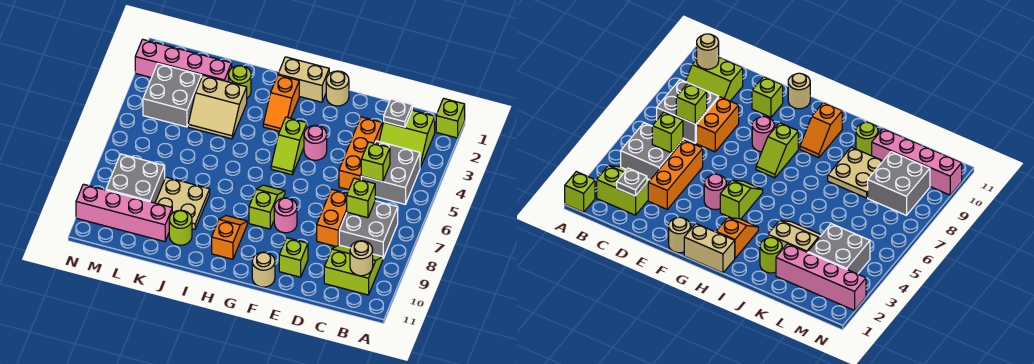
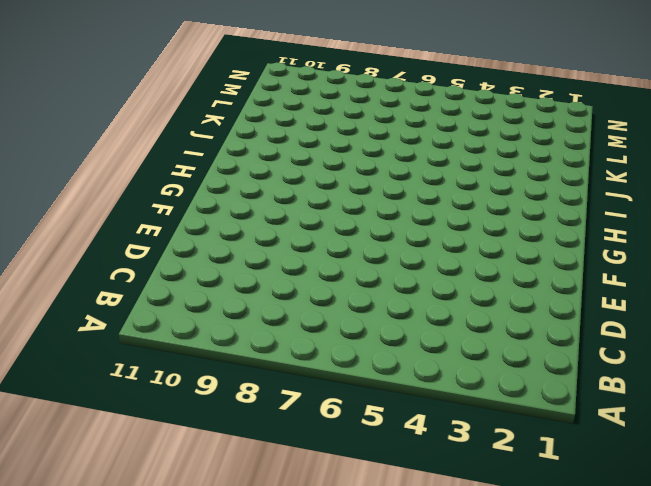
none -> lime brick A1 level 1
none -> lime slope B2:C3 level 1 top 2
none -> grey brick B4:C5 level 1

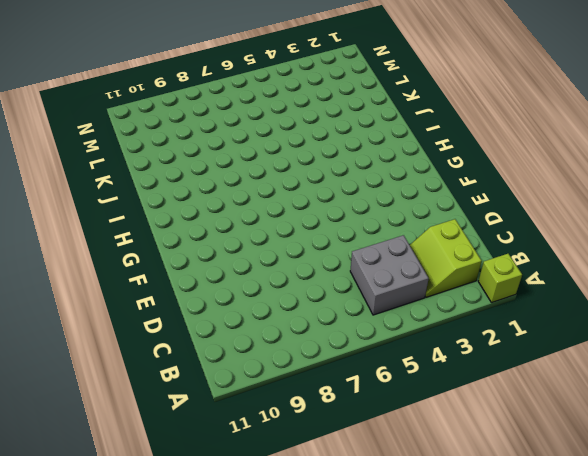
none -> grey brick B7:C8 level 1
none -> lime slope B9:C10 level 1 top 10
none -> orange brick D3:D5 level 1

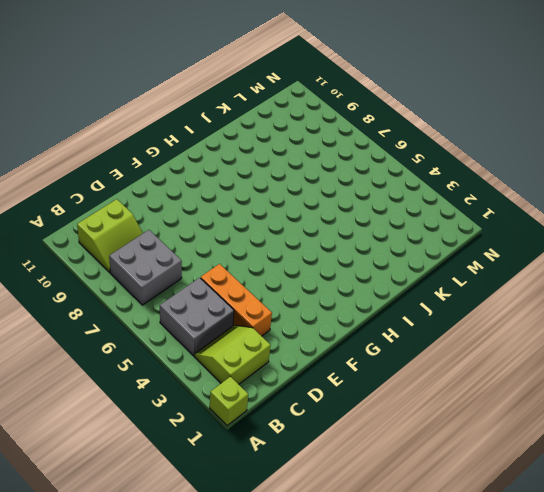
none -> orange brick D7:D8 level 1
none -> lime brick E10 level 1
none -> tan round brick F1 level 1

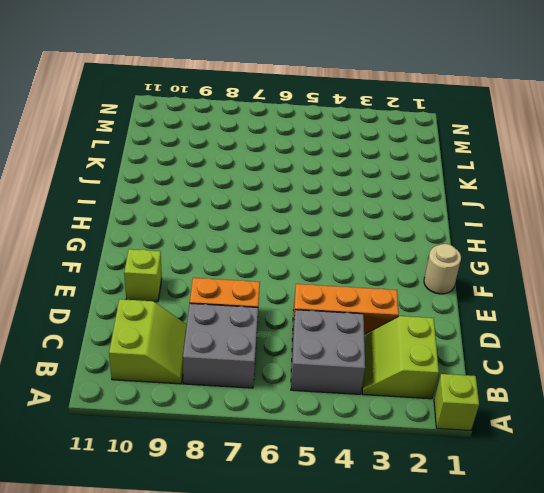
none -> pink round brick F4 level 1
none -> pink round brick F8 level 1
none -> tan round brick F11 level 1

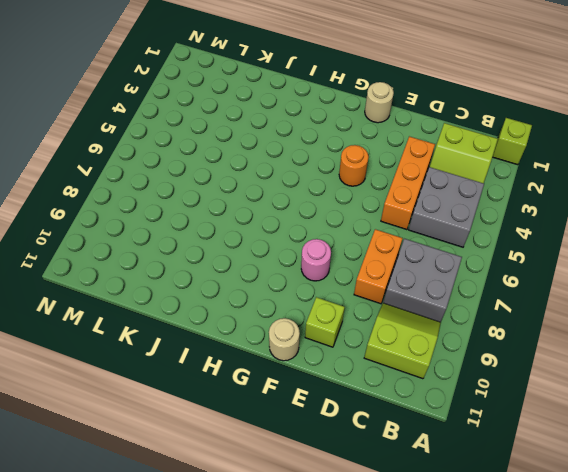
orange round brick F4 level 1 -> pink round brick F4 level 1
none -> tan brick G1:H1 level 1
none -> lime slope G4:G5 level 1 top 4
none -> lime slope G7:G8 level 1 top 8

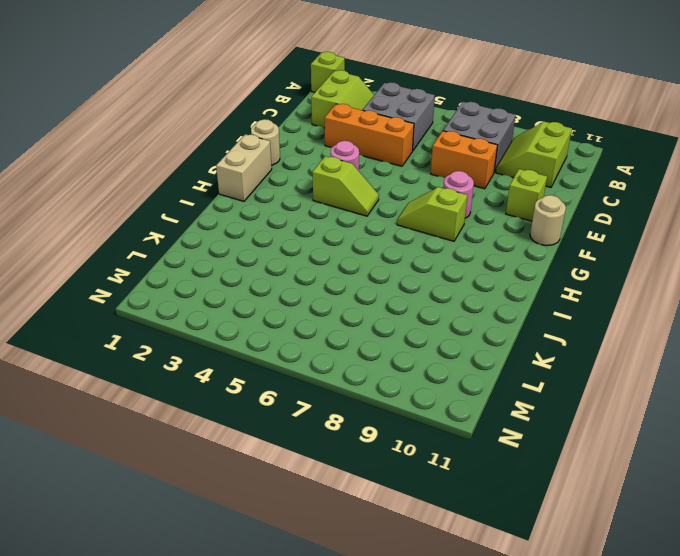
none -> orange slope H2:H3 level 1 top 2
none -> orange slope H9:H10 level 1 top 10
none -> lime round brick J2 level 1

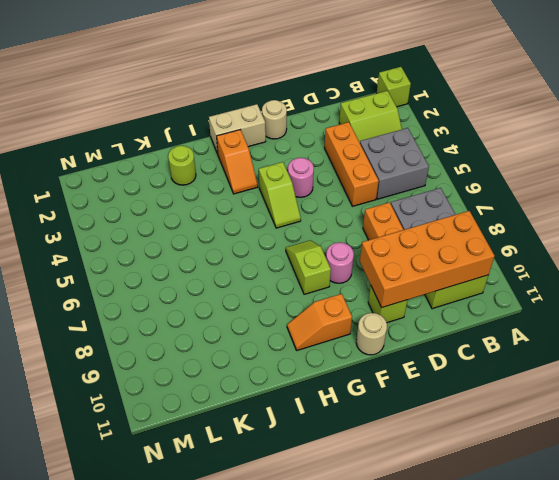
orange brick B9:E10 level 2 -> tan round brick B10 level 2
orange slope G10:H10 level 1 top G -> orange slope H9:H10 level 1 top 10
none -> tan slope J3:K4 level 1 top 3
none -> tan plate J8:K9 level 1
none -> lime round brick J10 level 1

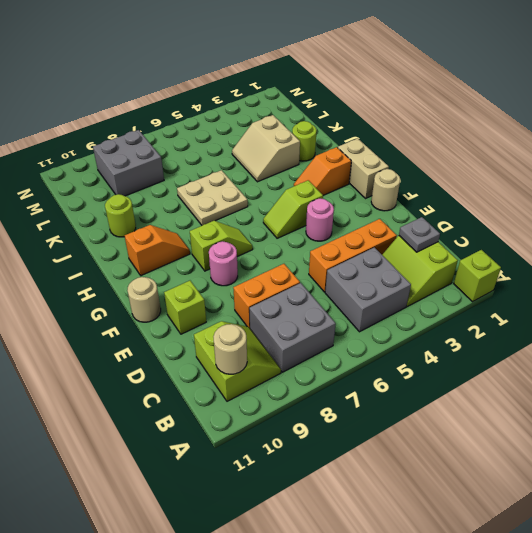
tan plate I6:J7 level 1 -> tan plate J8:K9 level 1
none -> pink brick K2:N2 level 1
none -> pink brick K10:N10 level 1
none -> grey brick L3:M4 level 1

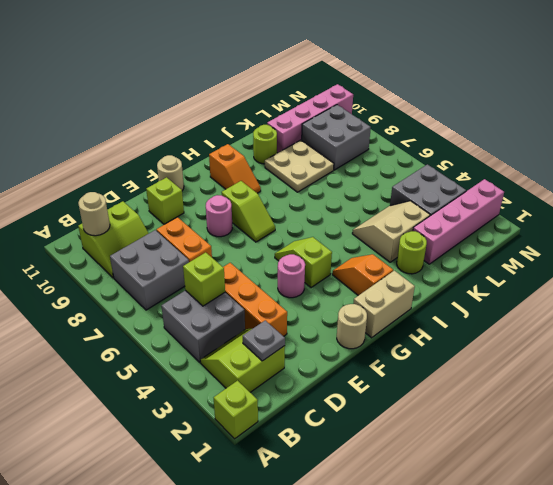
none -> lime brick C7 level 2

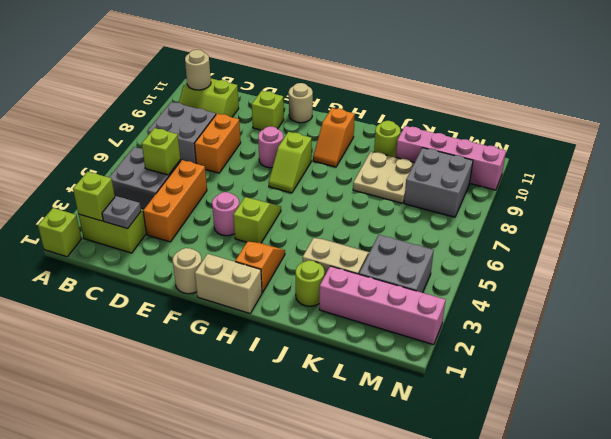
lime brick B2 level 2 -> lime brick C7 level 2

